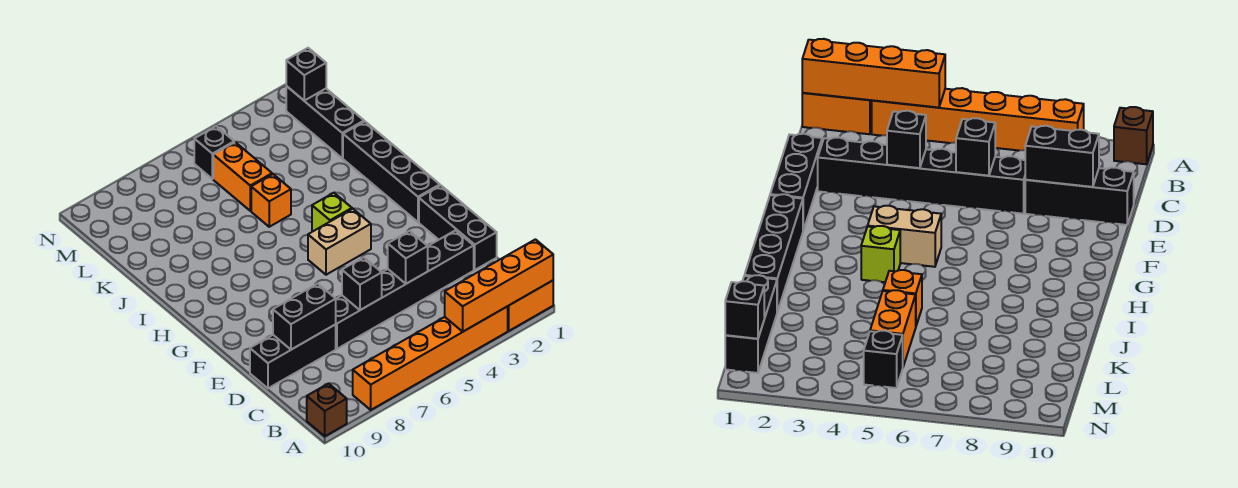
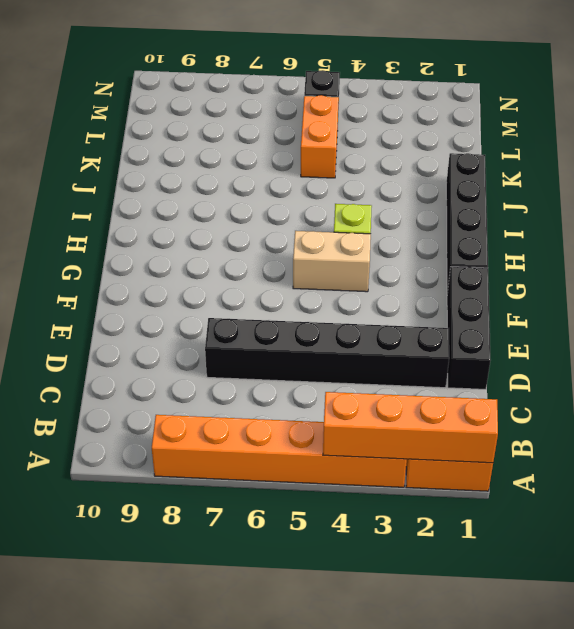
none -> brown brick A10 level 1
none -> black brick D8:D10 level 1
none -> orange brick J5 level 1

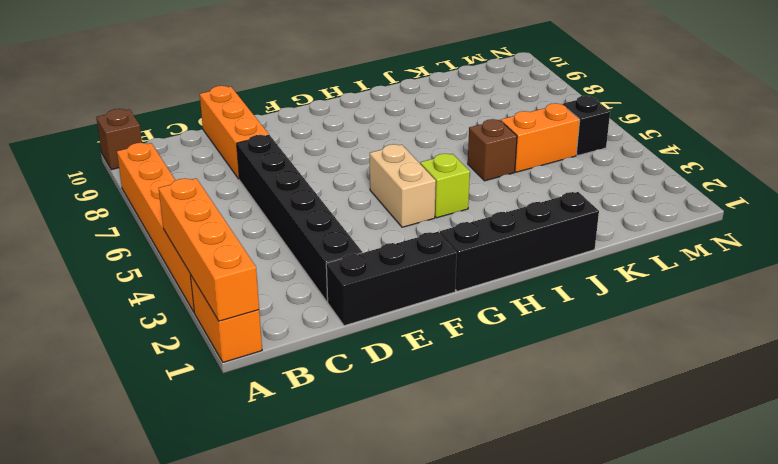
orange brick D8:D10 level 1 -> black brick D8:D10 level 1
brown brick J5 level 1 -> orange brick J5 level 1
none -> black brick K1:M1 level 1
none -> black brick D4 level 2
none -> black brick D6 level 2

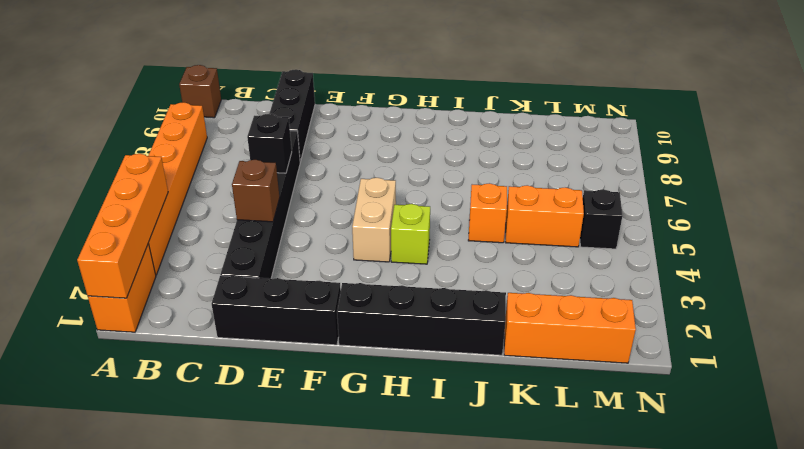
brown brick D4 level 2 -> black brick D4 level 2
orange brick K1:M1 level 1 -> black brick K1:M1 level 1
none -> black brick D8:D9 level 2
none -> black brick M1 level 2

